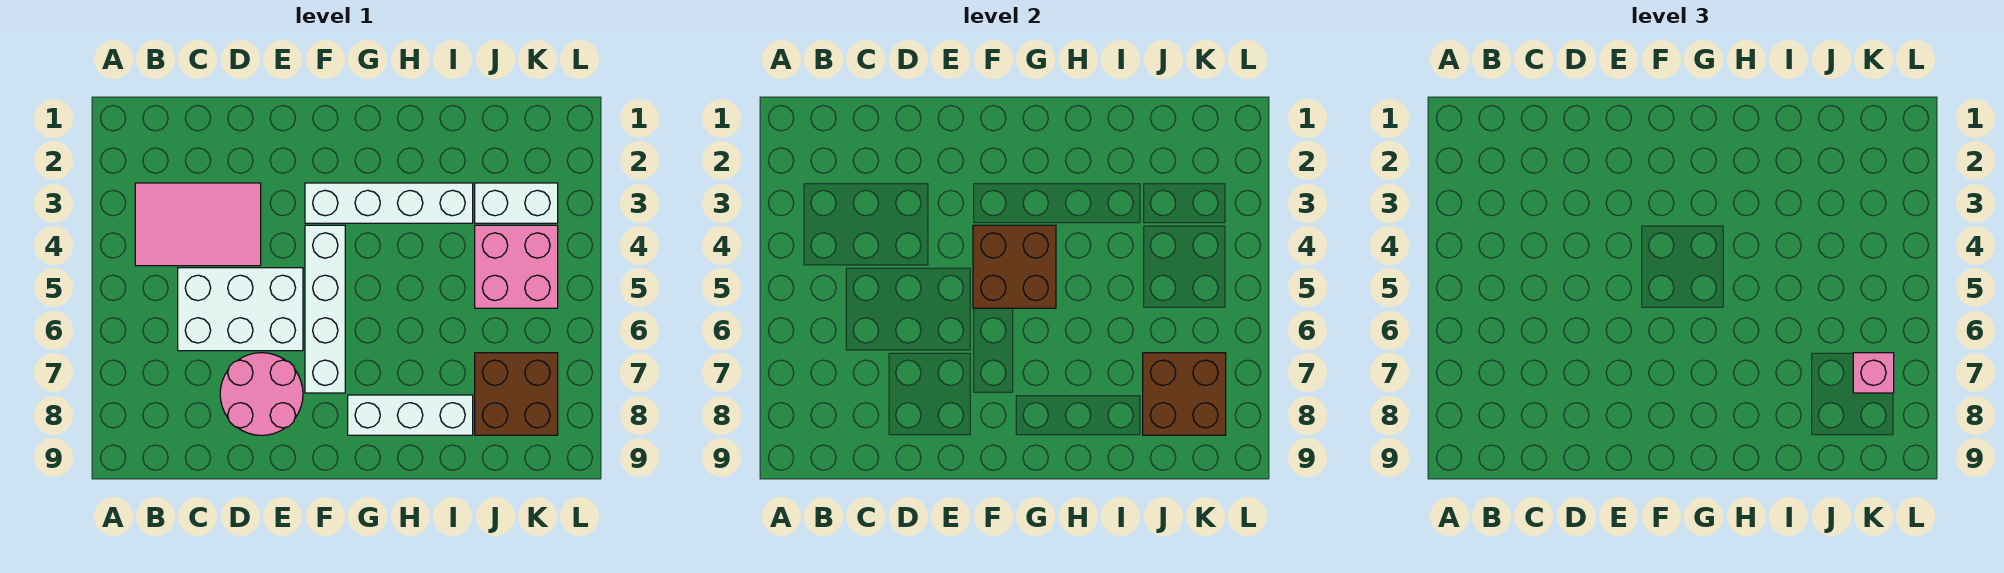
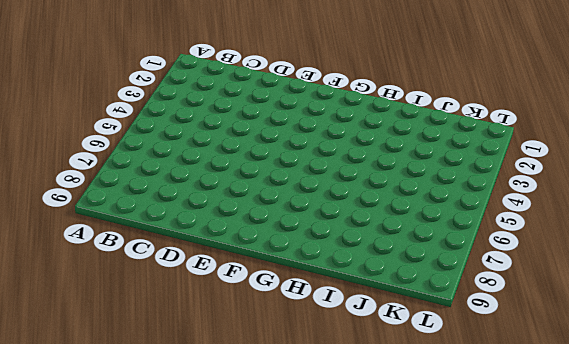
none -> pink tile B3:D4 level 1
none -> white brick C5:E6 level 1
none -> pink round brick D7:E8 level 1

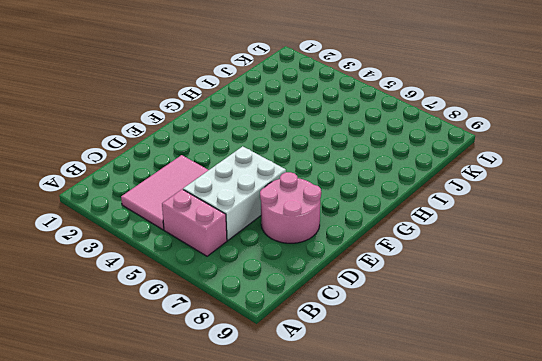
pink brick B5:B6 level 1 -> none
none -> white brick F3:I3 level 1
none -> white brick F4:F7 level 1
none -> white brick G8:I8 level 1

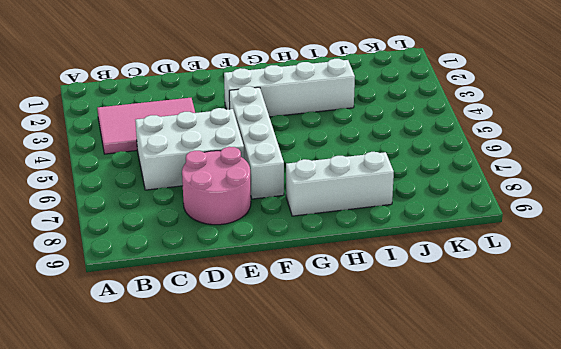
none -> white brick J3:K3 level 1
none -> pink brick J4:K5 level 1
none -> brown brick J7:K8 level 1

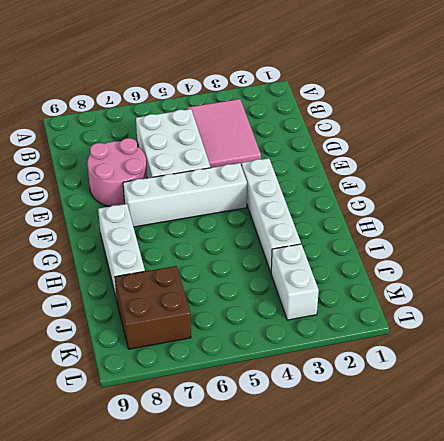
none -> pink brick J4:K5 level 1
none -> brown brick F4:G5 level 2
none -> brown brick J7:K8 level 2

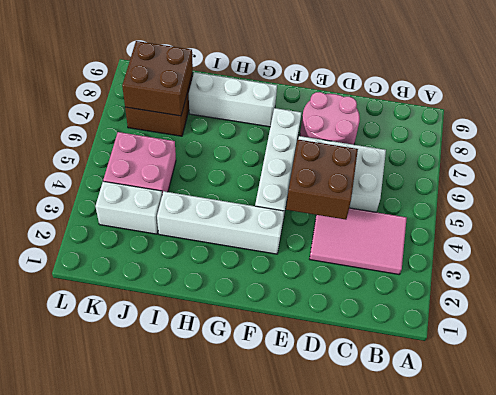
brown brick D4:E5 level 2 -> brown brick F4:G5 level 2
none -> pink brick K7 level 3

